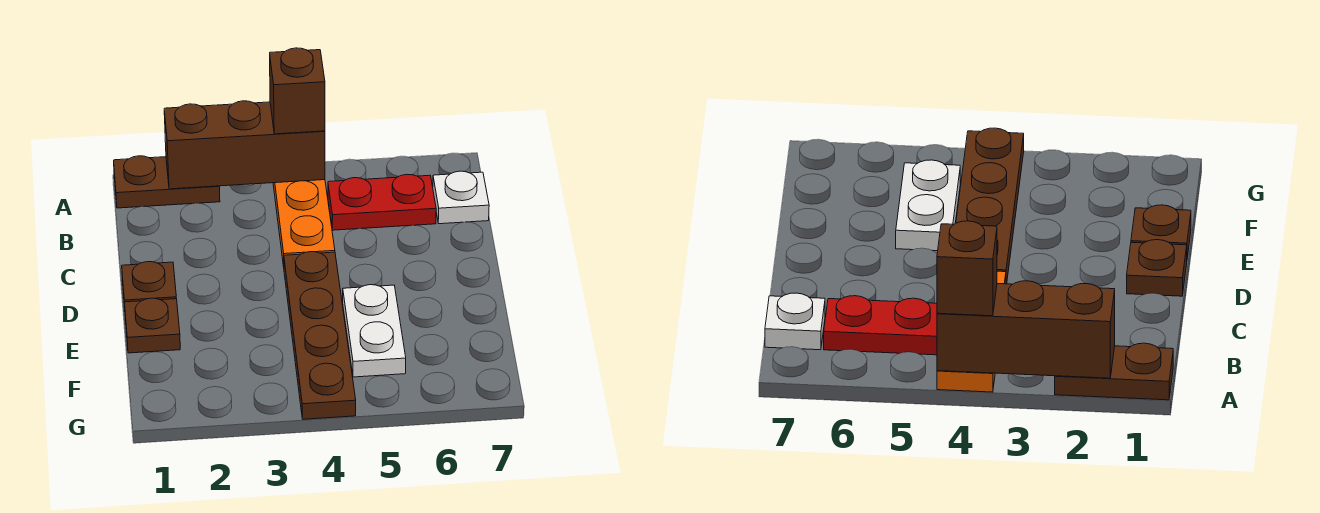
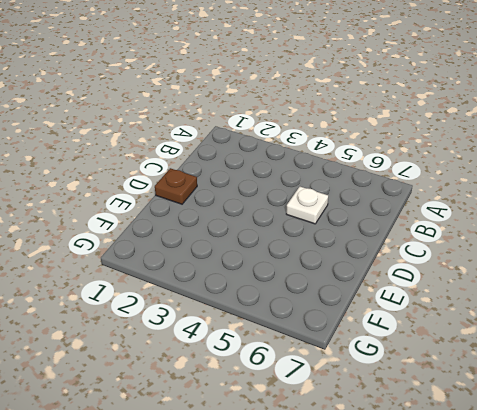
white plate C5 level 1 -> white plate B7 level 1
none -> brown plate A1:A2 level 1
none -> orange plate A4:C4 level 1

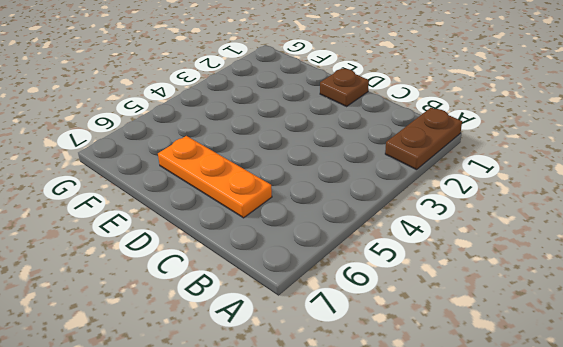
orange plate C6:E6 level 1 -> orange plate A4:C4 level 1
none -> red plate B5:B6 level 1
none -> white plate B7 level 1

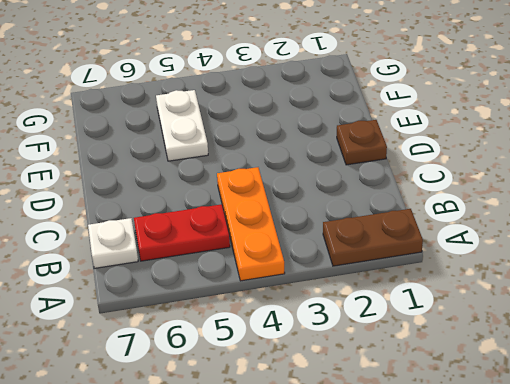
none -> brown plate D4:G4 level 1
none -> brown plate E1 level 1

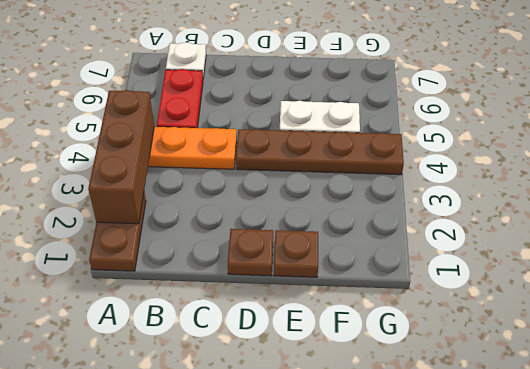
none -> brown brick A4 level 3

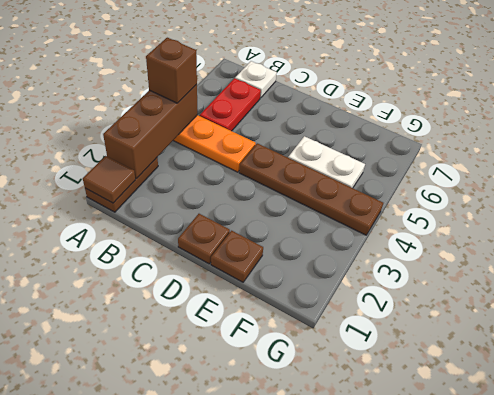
brown tile A1 level 2 -> none

